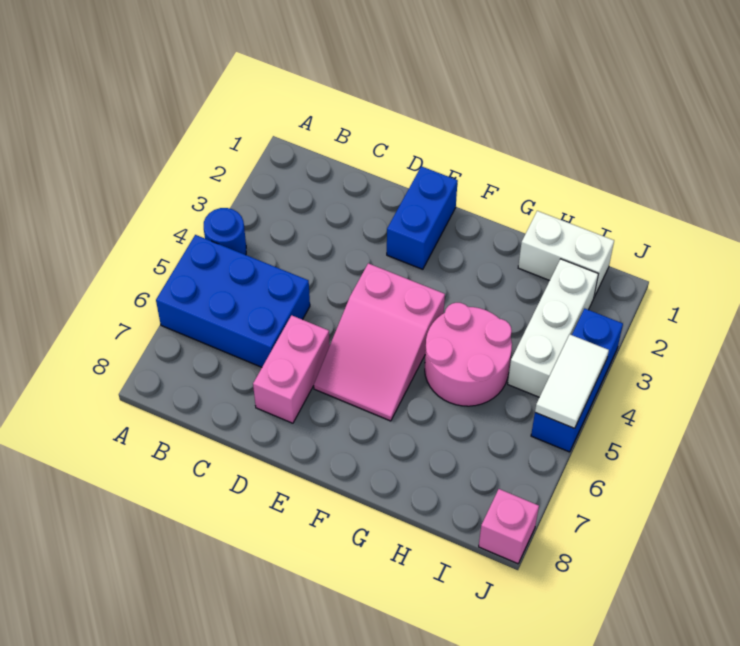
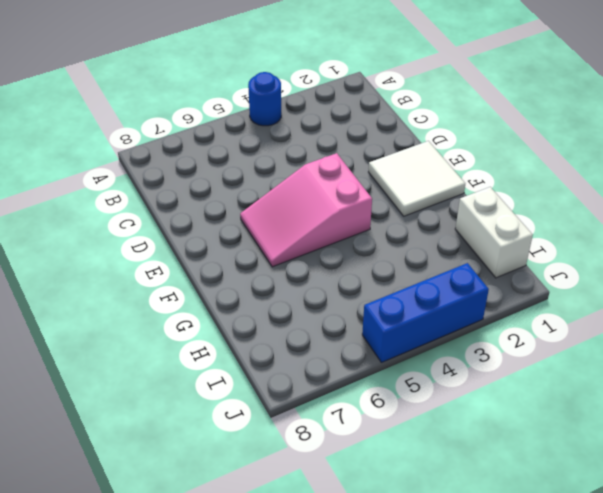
white tile E1:F2 level 1 -> blue brick E1:E2 level 1
none -> blue brick A5:C6 level 1
none -> pink brick D6:D7 level 1

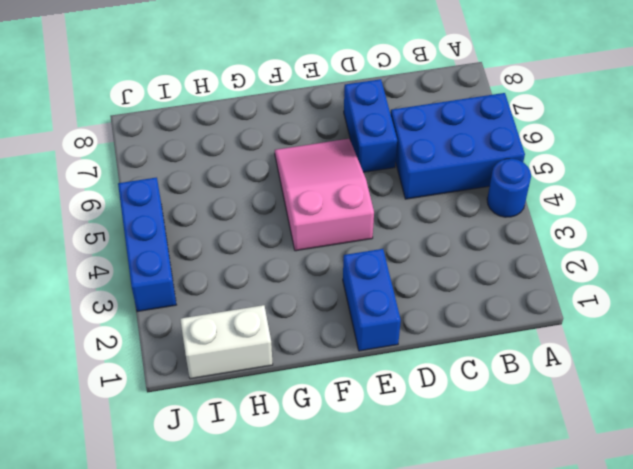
blue brick D6:D7 level 1 -> pink brick D6:D7 level 1
none -> pink round brick G4:H5 level 1
none -> white brick I2:I4 level 1

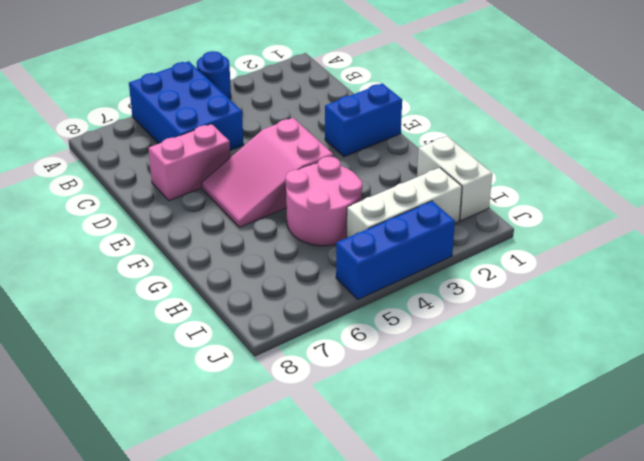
none -> pink brick J8 level 1
none -> white tile J4:J5 level 2

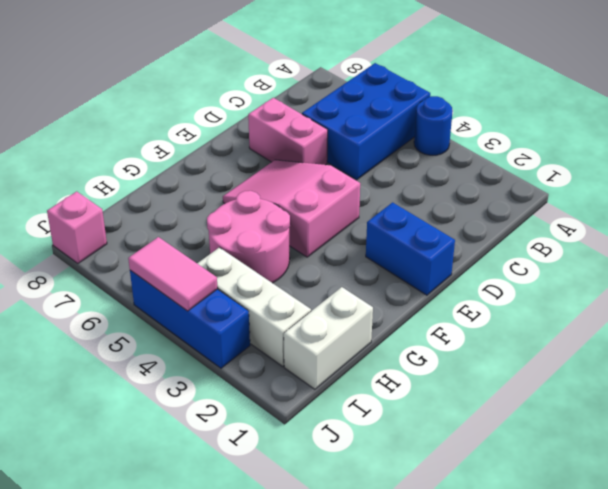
pink tile J4:J5 level 2 -> white tile J4:J5 level 2

